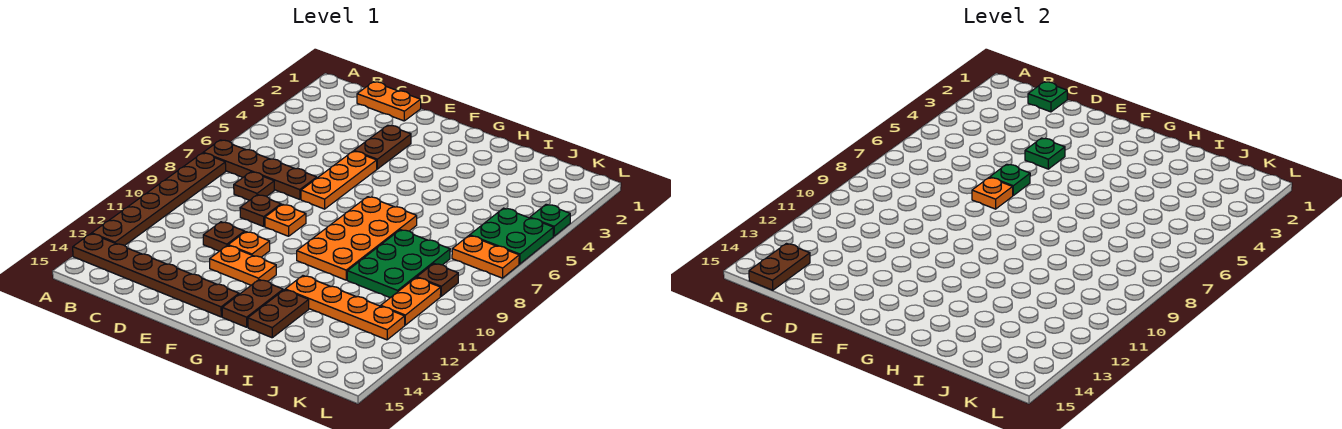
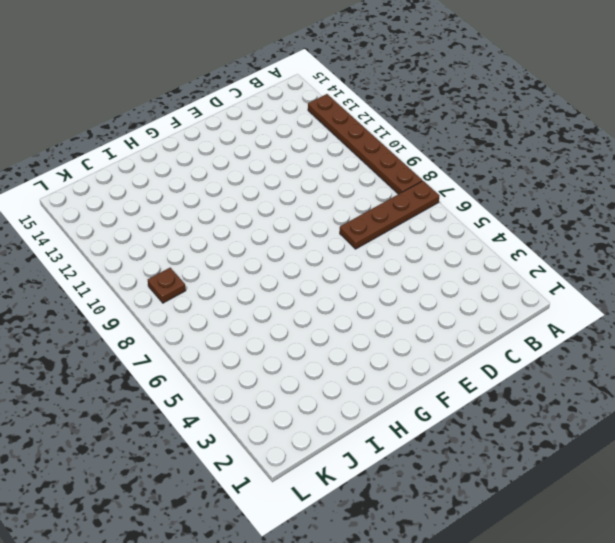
none -> brown plate A14:F14 level 1
none -> orange plate C1:D1 level 1
none -> brown plate C8 level 1

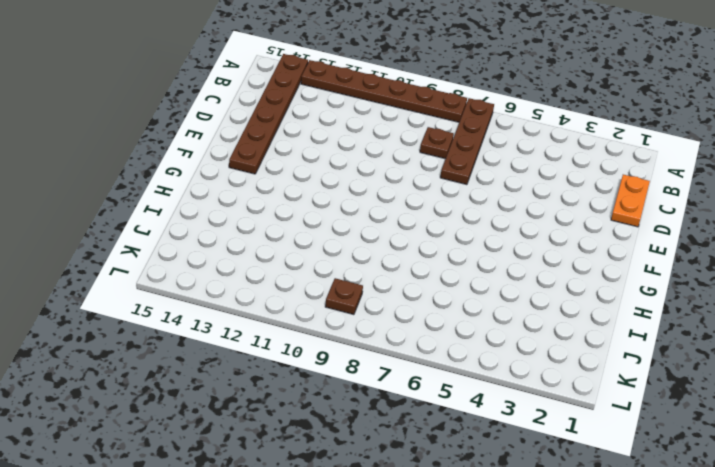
none -> brown plate D9 level 1
none -> brown plate D11 level 1
none -> brown plate E3:E4 level 1

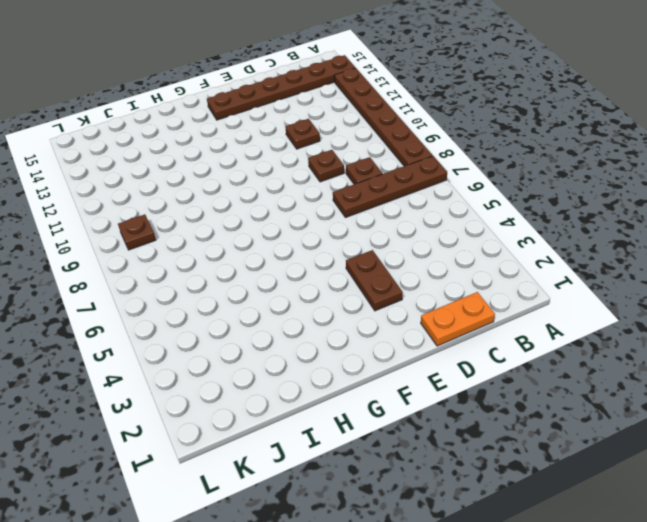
none -> orange plate E5:E7 level 1
none -> orange plate E9 level 1
none -> orange plate E11 level 1

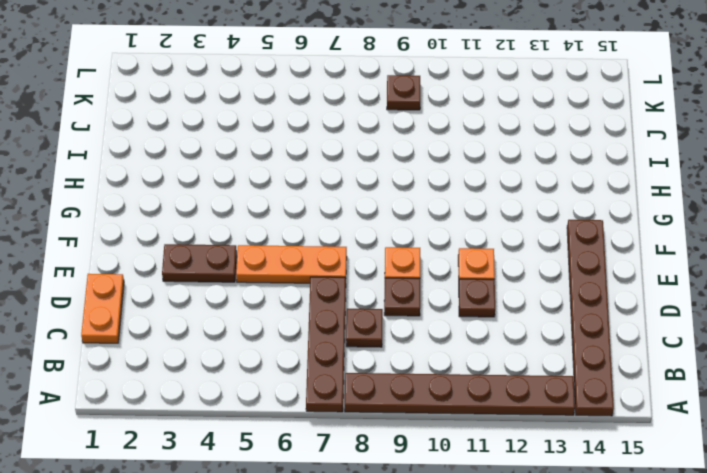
none -> orange plate E12:F12 level 1
none -> orange plate G7:H10 level 1
none -> brown plate G13:G14 level 1

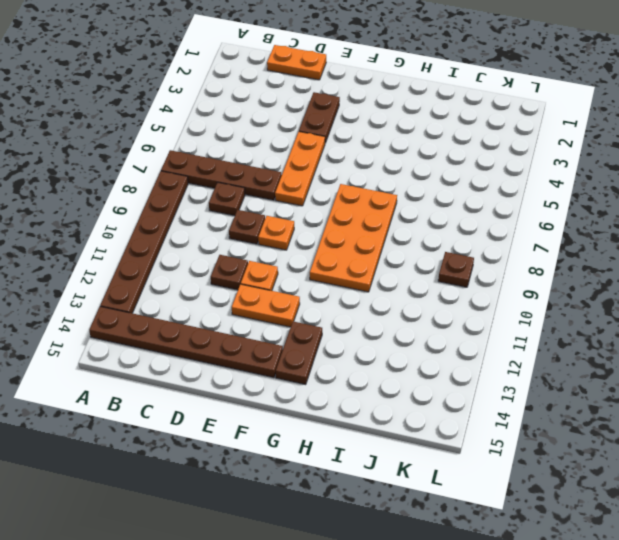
none -> orange plate H12:K12 level 1
none -> brown plate H13:H14 level 1
none -> green plate I8:J10 level 1

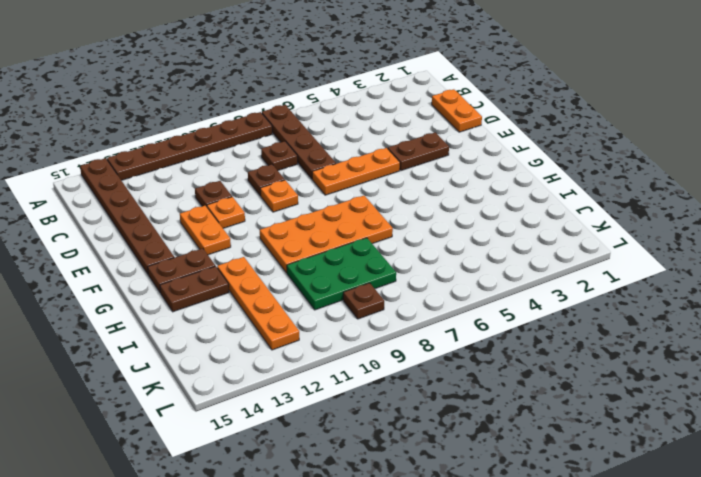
none -> green plate K5:L6 level 1
none -> orange plate K7:L7 level 1
none -> orange plate K10:K11 level 1

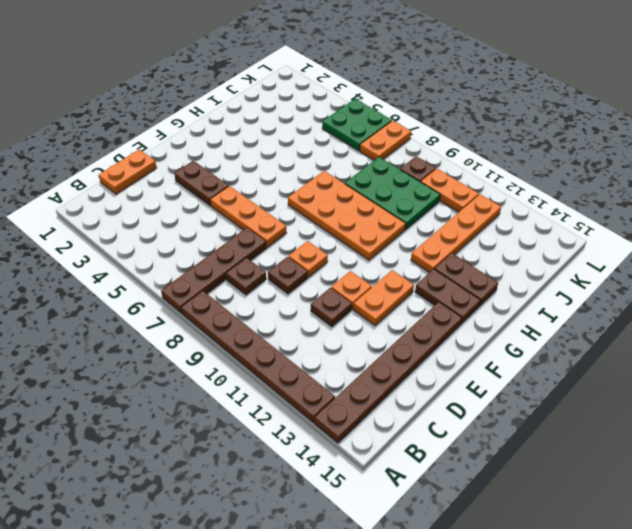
none -> green plate L4 level 1
none -> brown plate B14:B15 level 2
none -> green plate C1 level 2

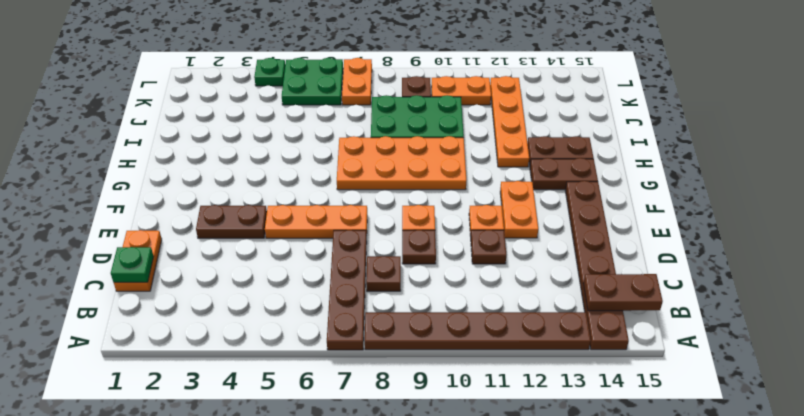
none -> green plate E4 level 2
none -> green plate E6 level 2
none -> orange plate E7 level 2

